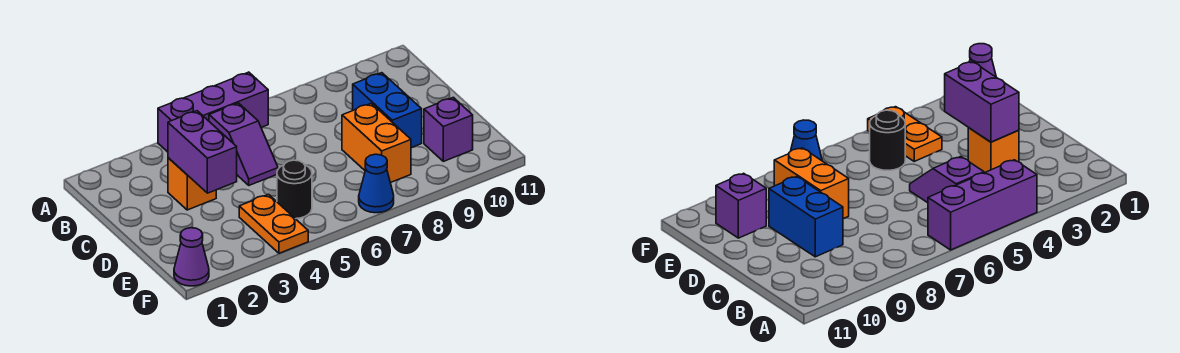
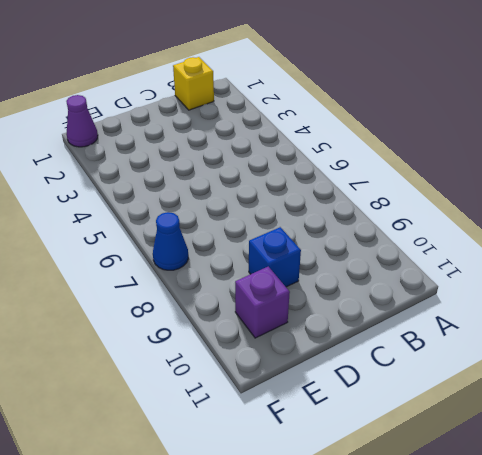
yellow brick B1 level 1 -> none
blue brick D9 level 1 -> blue brick C9:D9 level 1
none -> purple brick A4:A6 level 1
none -> purple slope B5:C5 level 1 top B

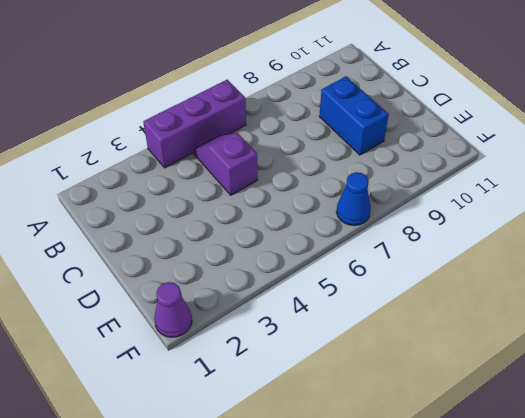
purple slope B5:C5 level 1 top C -> purple slope B5:C5 level 1 top B
none -> orange brick C3 level 1
none -> orange brick D8:E8 level 1

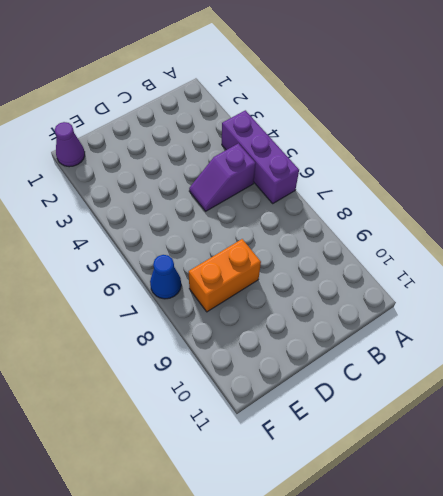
none -> orange brick C3 level 1
none -> blue brick C9:D9 level 1

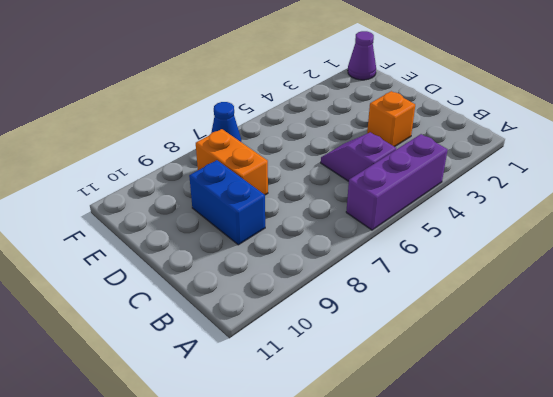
none -> orange plate E4:F4 level 1
none -> black round brick E5 level 1

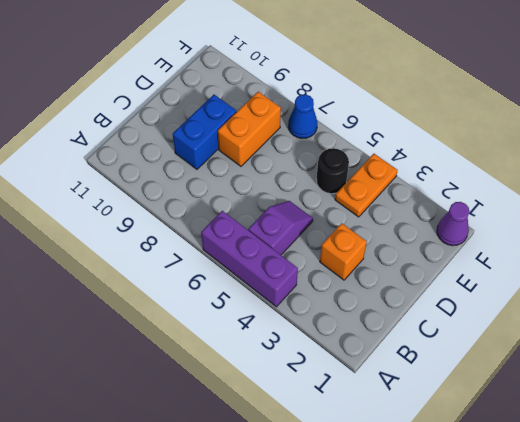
none -> purple brick E10 level 1
none -> purple brick C3:D3 level 2

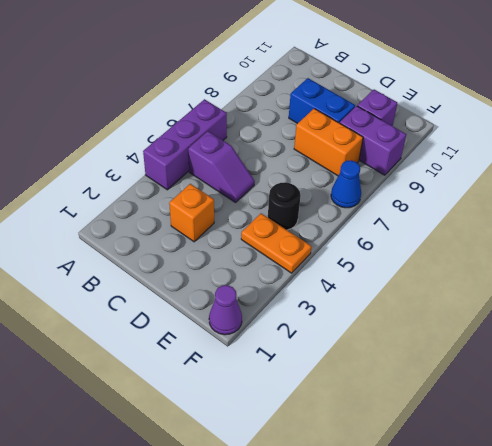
purple brick E9:F9 level 1 -> purple brick C3:D3 level 2

